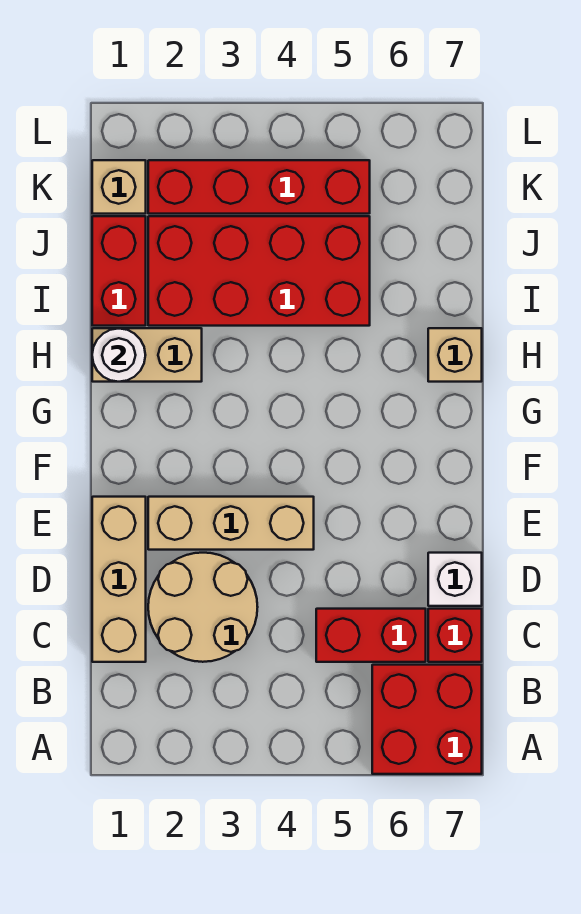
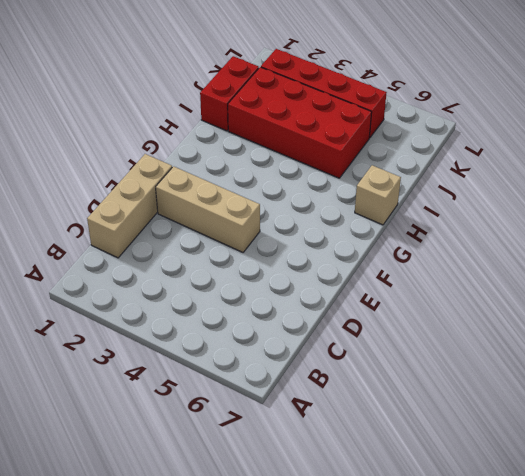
none -> red brick A6:B7 level 1
none -> tan round brick C2:D3 level 1
none -> red brick C5:C6 level 1

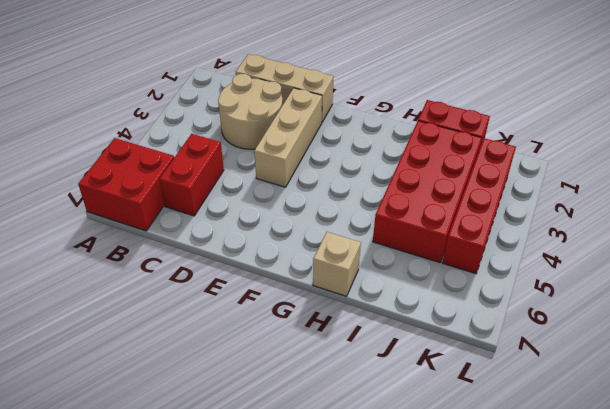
none -> red brick C7 level 1
none -> white brick D7 level 1
none -> tan brick H1:H2 level 1

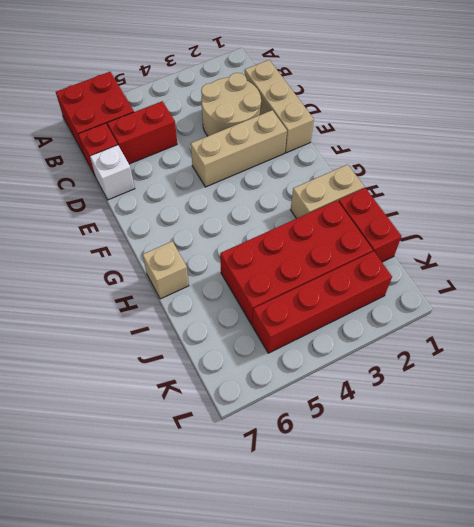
none -> tan brick K1 level 1
none -> white round brick H1 level 2

